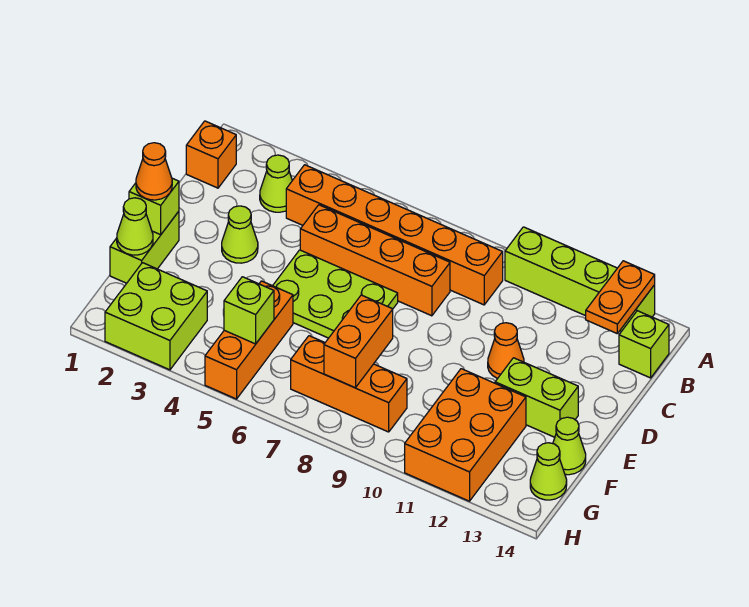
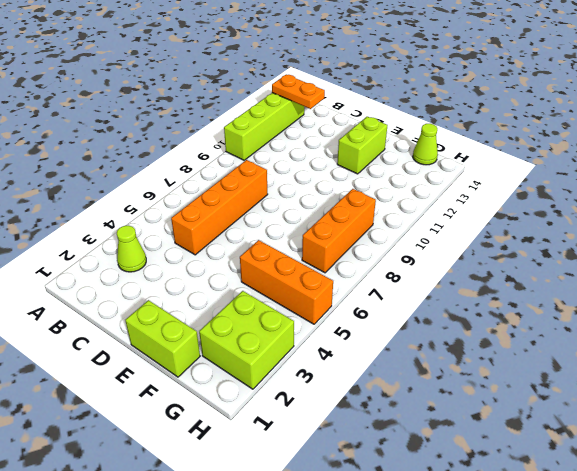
none -> orange brick B1 level 1
none -> orange brick B4:B9 level 1
none -> lime brick B14 level 1

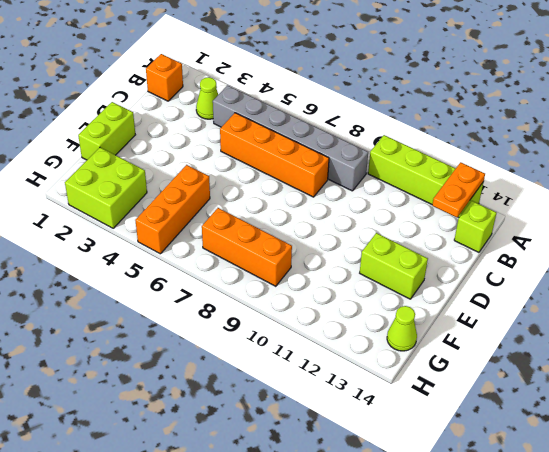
grey brick B4:B9 level 1 -> orange brick B4:B9 level 1
none -> lime cone D3 level 1
none -> lime plate D5:E7 level 1
none -> orange cone D11 level 1

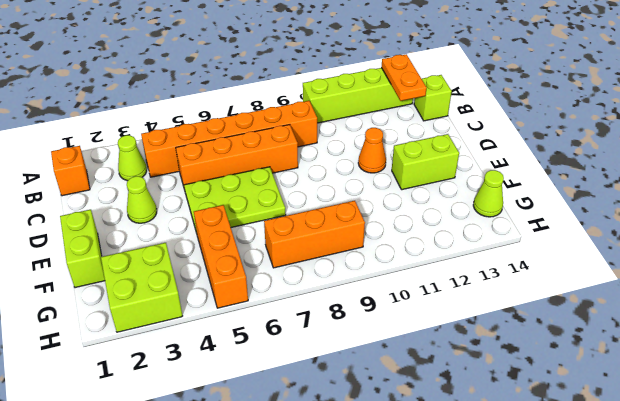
none -> orange brick F11:H12 level 1
none -> lime cone F14 level 1
none -> lime brick E1 level 2

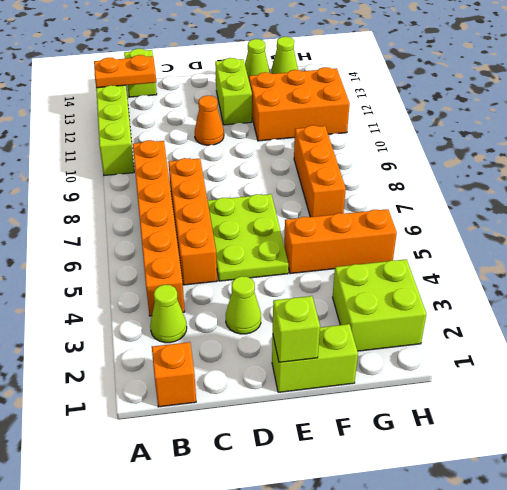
none -> lime cone F1 level 2
none -> orange brick F8:G8 level 2
none -> lime brick G5 level 2

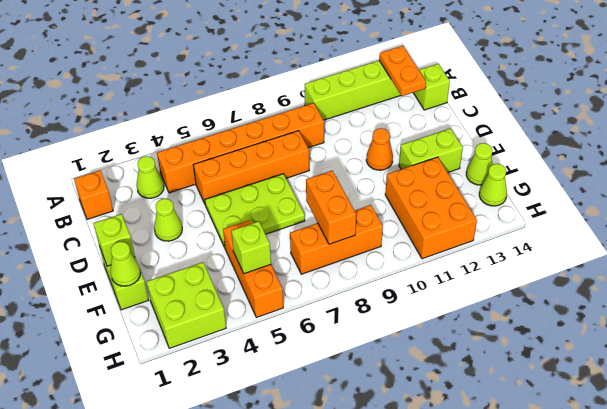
none -> orange cone E1 level 3

